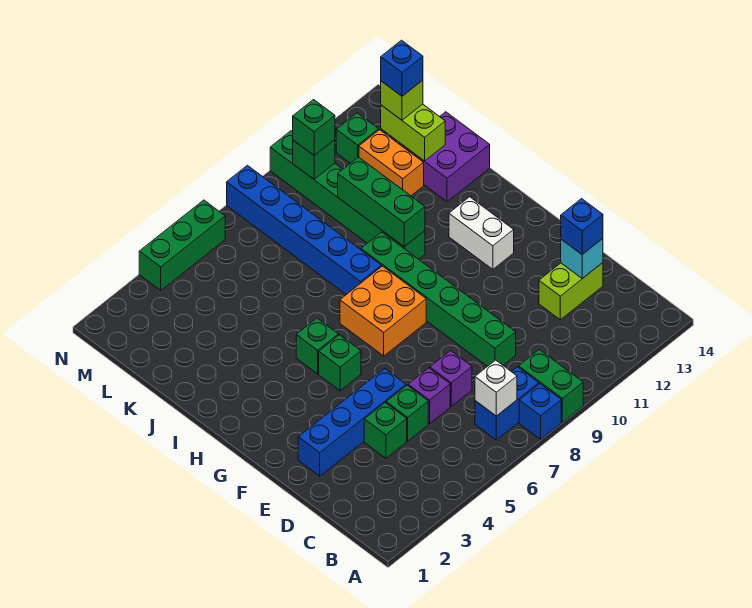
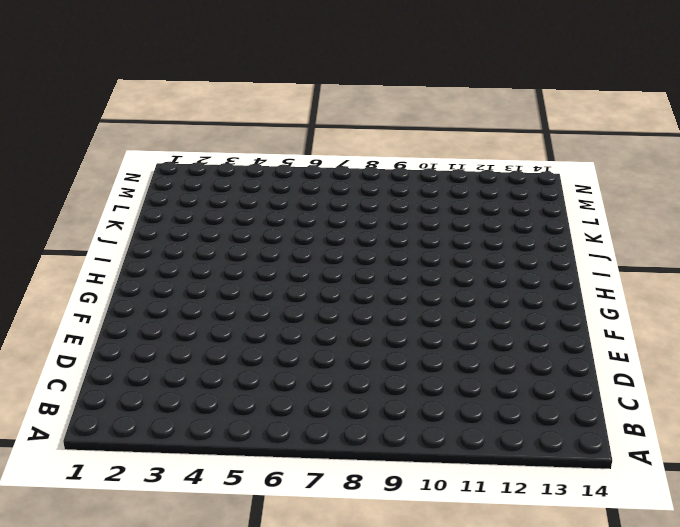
none -> blue brick A8 level 1
none -> green brick A9:B9 level 1
none -> blue brick B7:B8 level 1

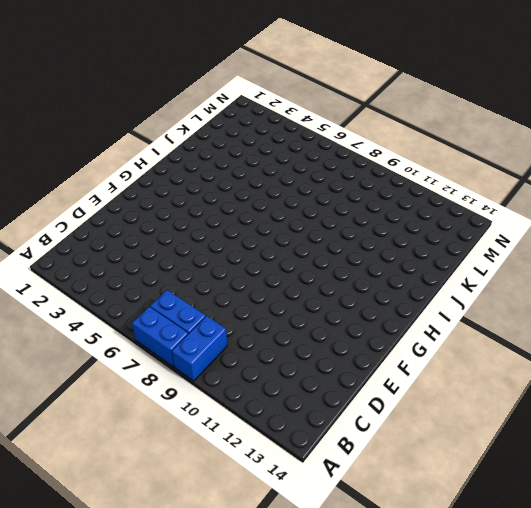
blue brick A7:A8 level 1 -> blue brick A8 level 1
blue brick A9:B9 level 1 -> green brick A9:B9 level 1
none -> green brick D4 level 1
none -> green brick D5 level 1
none -> purple brick D6 level 1

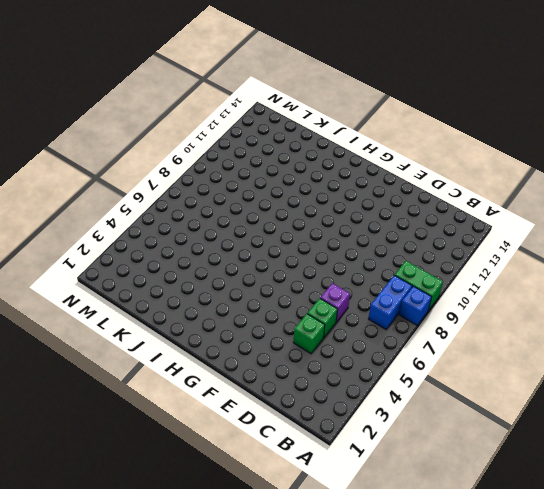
none -> purple brick D7 level 1
none -> green brick D9:I9 level 1
none -> lime brick D12:D13 level 1

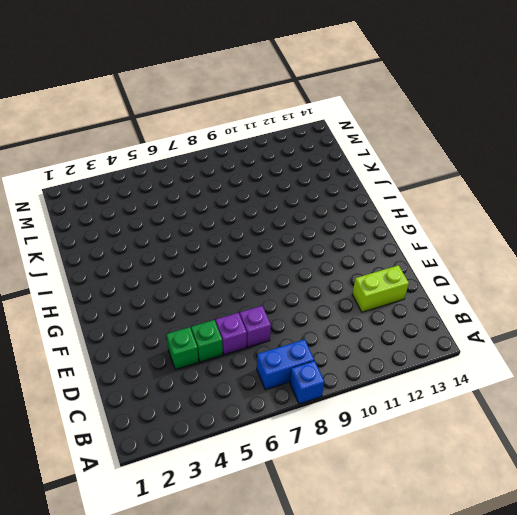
none -> green brick A9:B9 level 1
none -> green brick D9:I9 level 1
none -> blue brick E2:E5 level 1

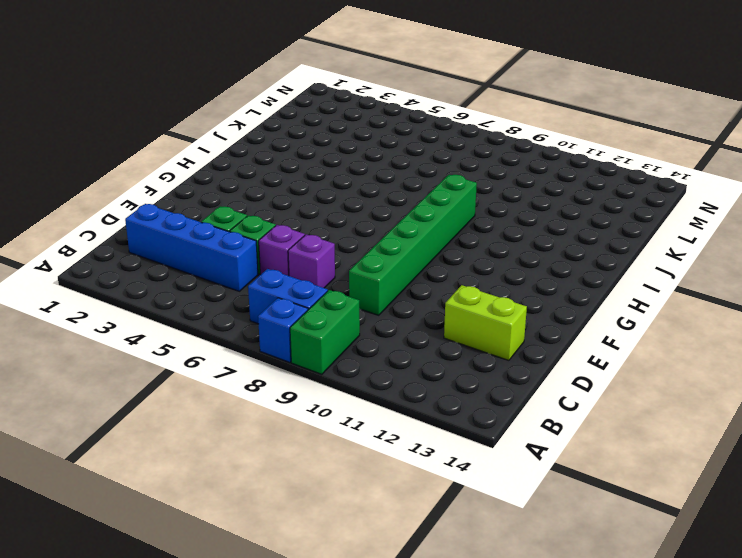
blue brick C2:C5 level 1 -> blue brick E2:E5 level 1
none -> green brick G5 level 1
none -> orange brick G7:H8 level 1
none -> white brick G12:H12 level 1

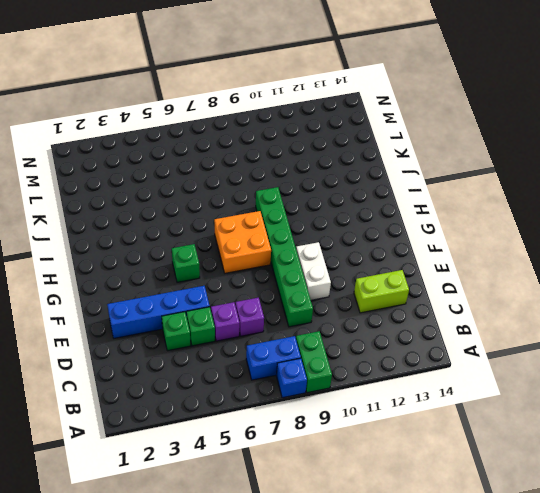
white brick E10:F10 level 1 -> white brick G12:H12 level 1
none -> green brick H5 level 1
none -> blue brick I8:N8 level 1
none -> green brick I10:N10 level 1

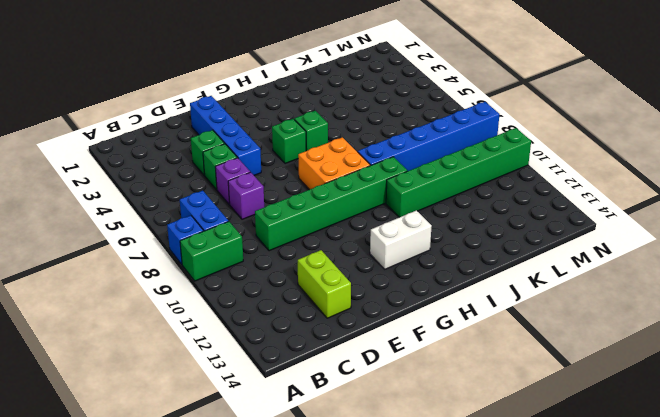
none -> purple brick J13:K14 level 1
none -> orange brick K12:L12 level 1
none -> green brick M12 level 1

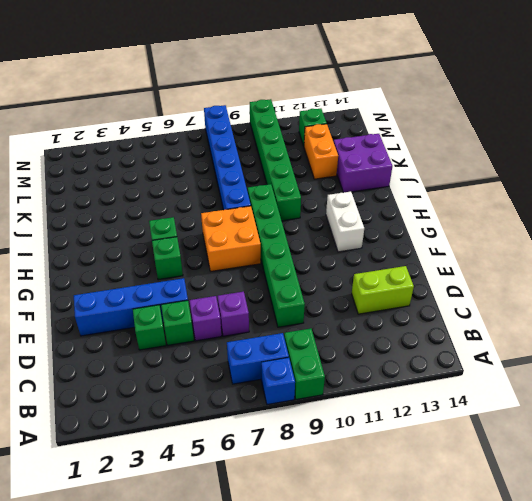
none -> green brick N4:N6 level 1
none -> white brick B7 level 2
none -> cyan brick D13 level 2

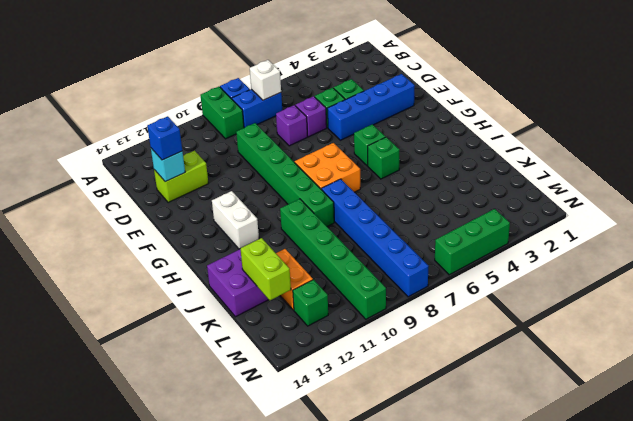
none -> green brick I10:K10 level 2
none -> green brick M10 level 2
none -> lime brick L13 level 3

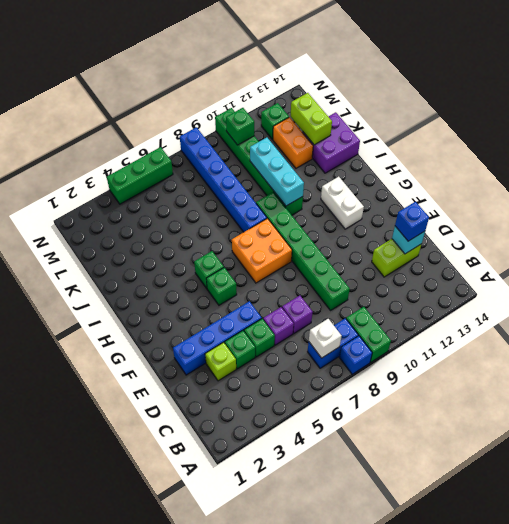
lime brick D3 level 1 -> lime brick L13 level 3
cyan brick I10:K10 level 2 -> green brick I10:K10 level 2
none -> green brick M10 level 3
none -> blue brick L13 level 4

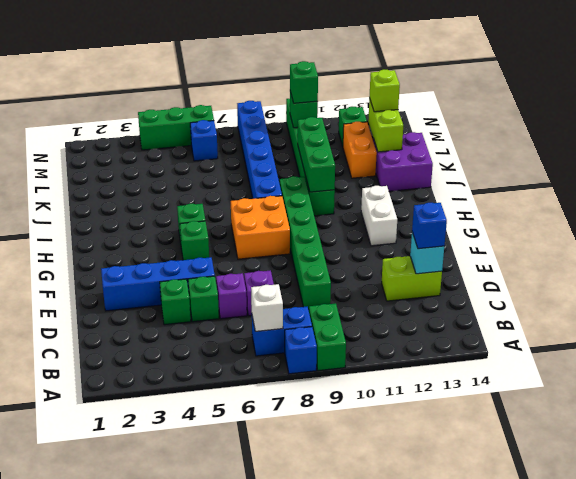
blue brick M6 level 1 -> blue brick L13 level 4

